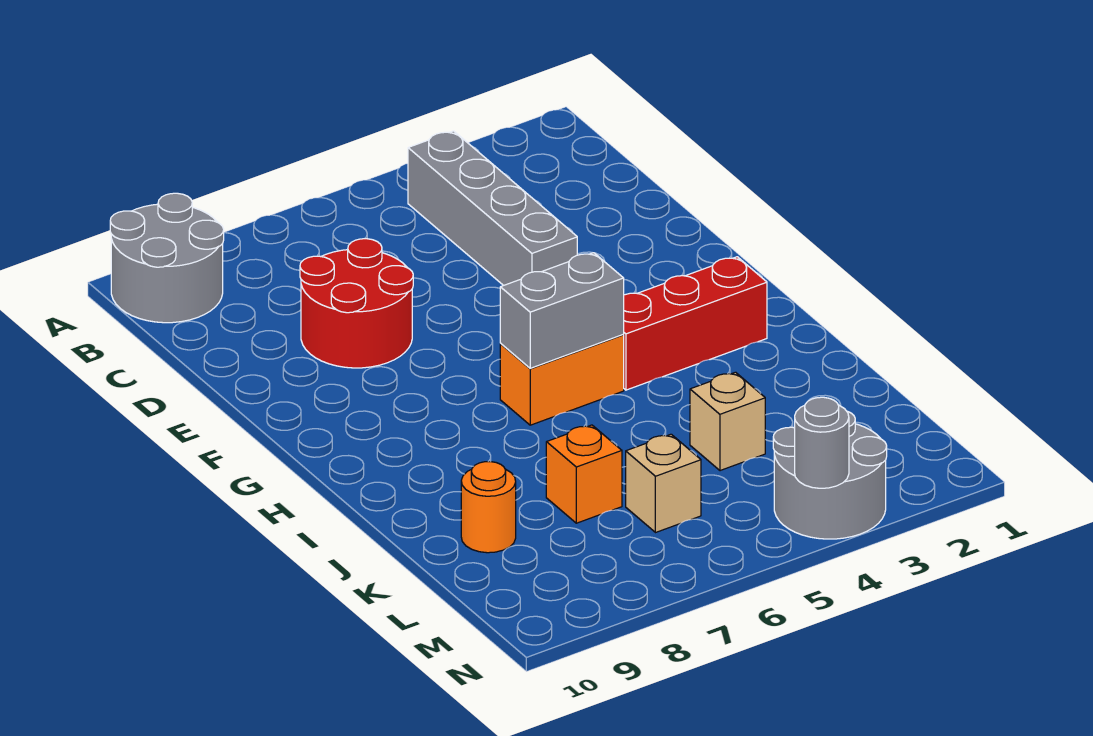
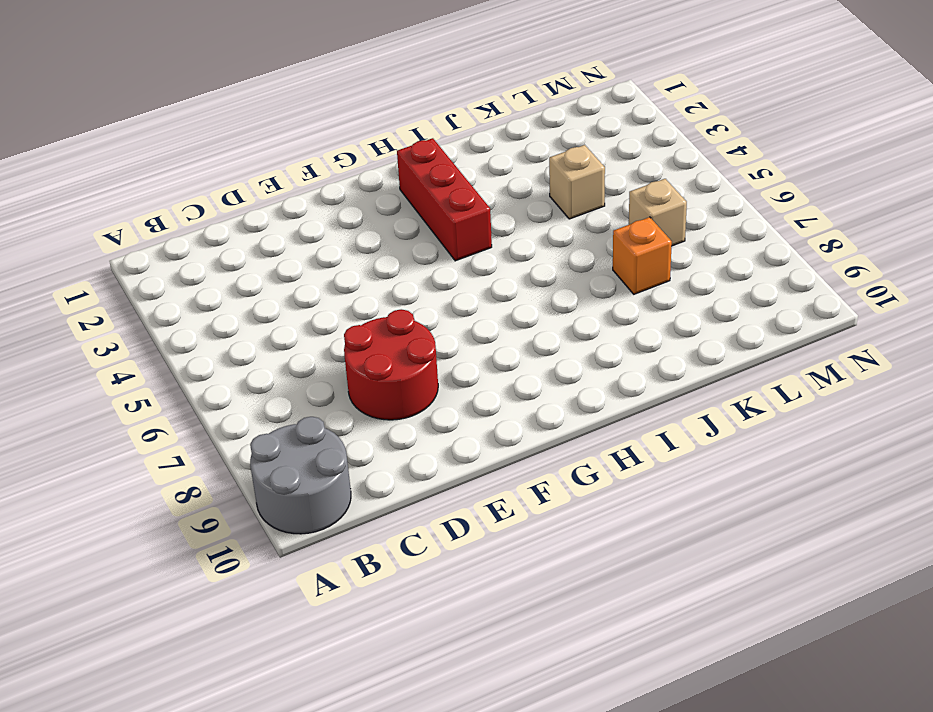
none -> grey brick B4:E4 level 1
none -> orange brick H5:H6 level 1
none -> orange round brick K9 level 1

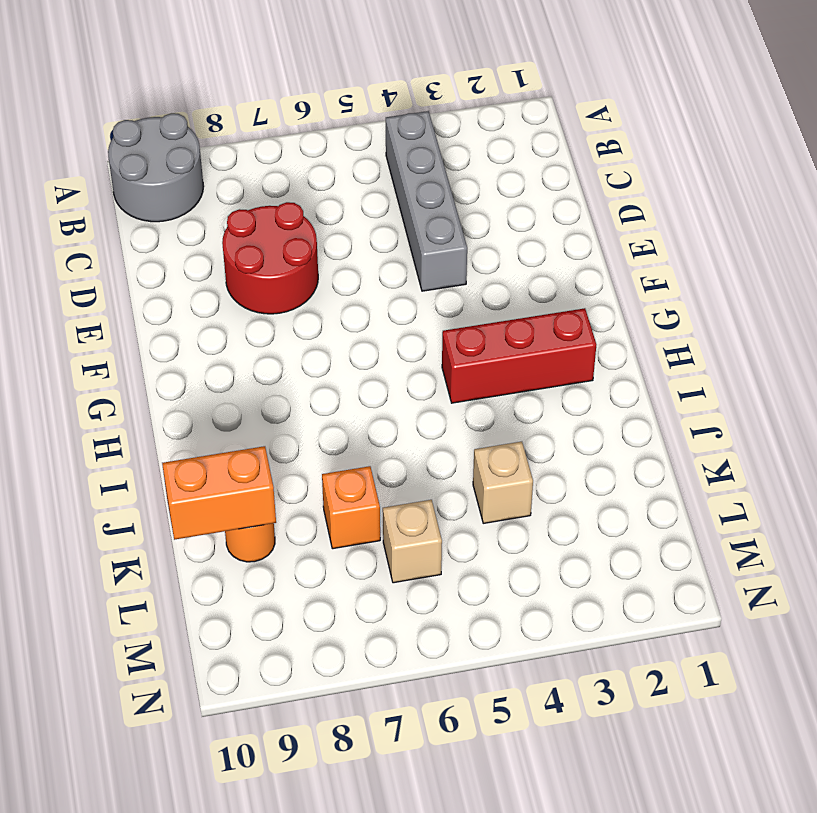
orange brick K9:K10 level 2 -> orange brick H5:H6 level 1
none -> grey round brick M3:N4 level 1
none -> grey brick H5:H6 level 2
none -> grey round brick N4 level 2

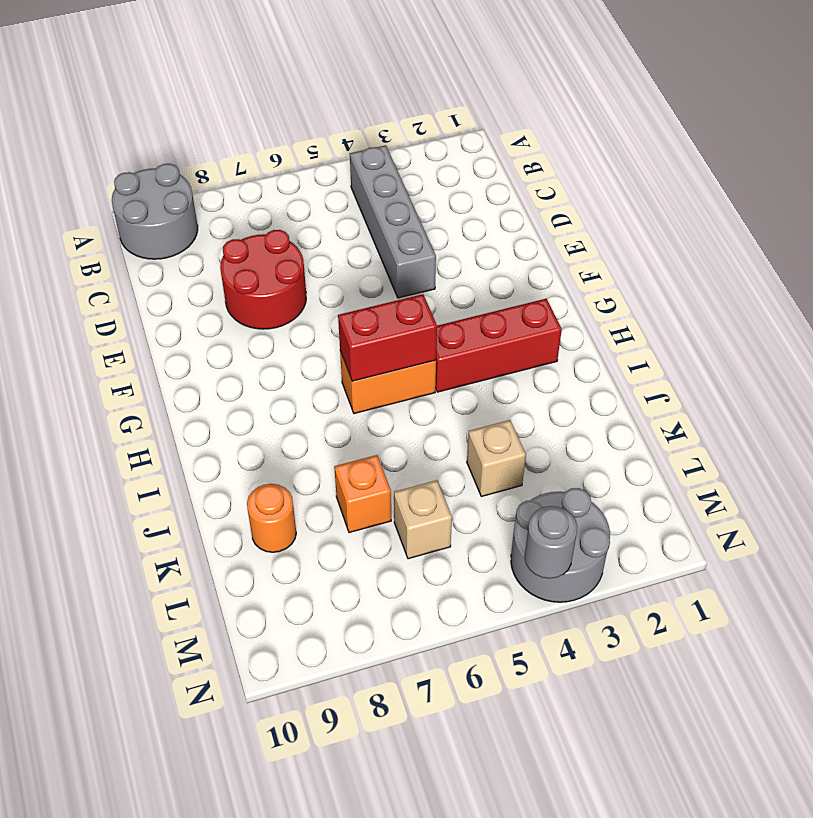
red brick H5:H6 level 2 -> grey brick H5:H6 level 2

